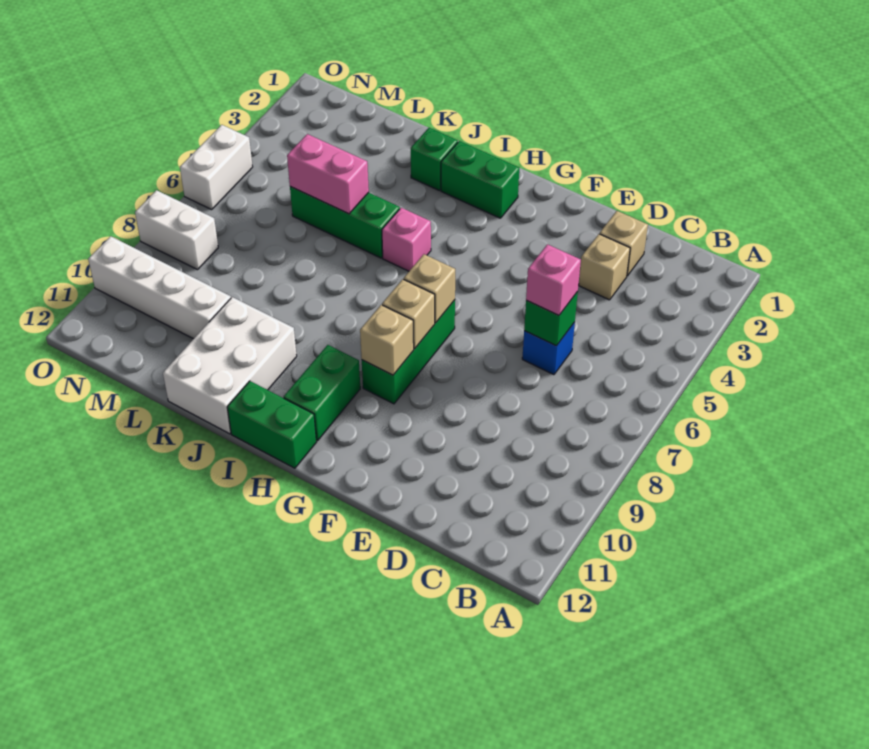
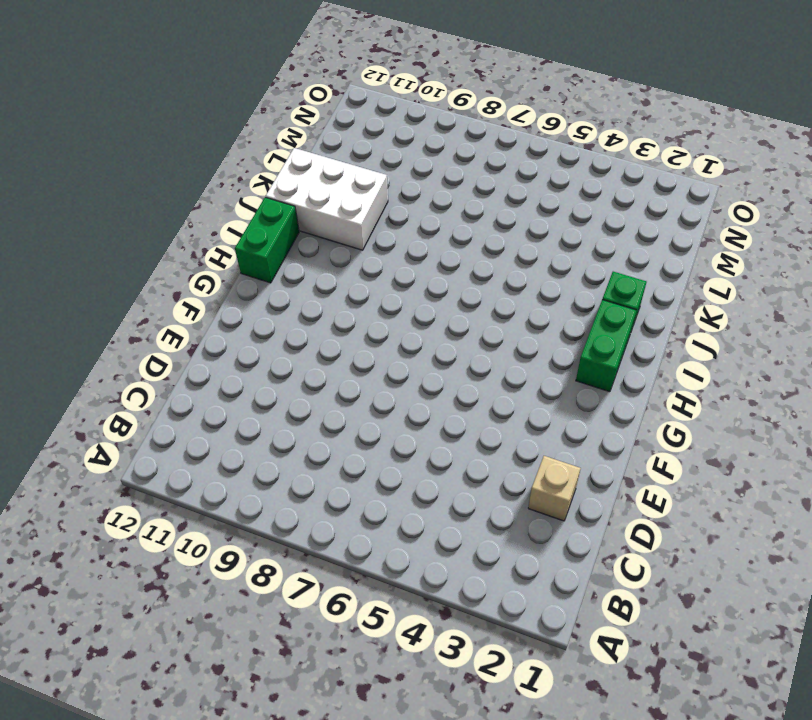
none -> tan brick D3 level 1
none -> blue brick D6 level 1
none -> green brick G7:G9 level 1

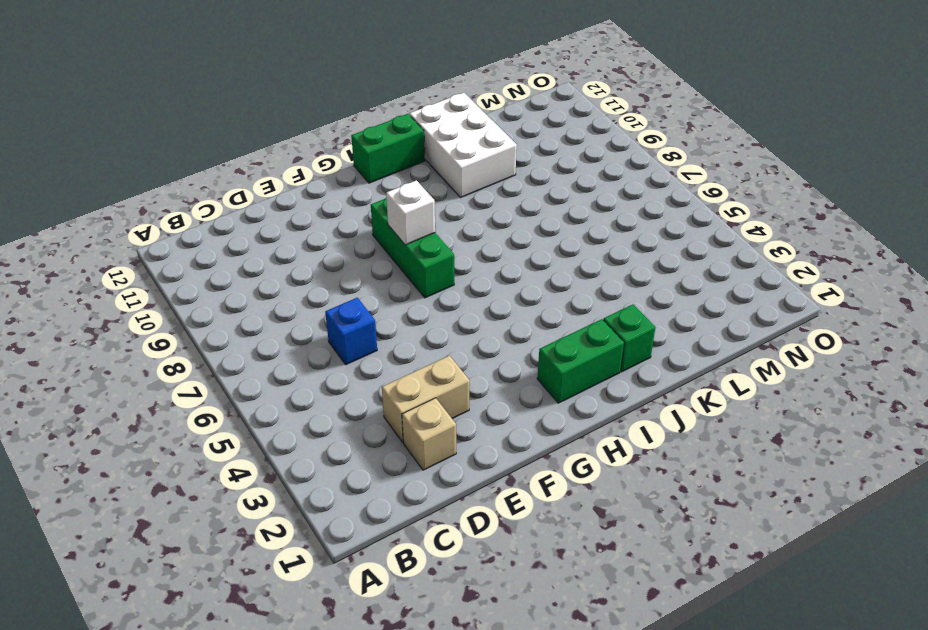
tan brick D3:E3 level 1 -> tan brick D3 level 1
white brick G8 level 2 -> tan brick G8 level 2
none -> green brick H10:H11 level 1
none -> pink brick I5 level 1
none -> green brick J5:L5 level 1

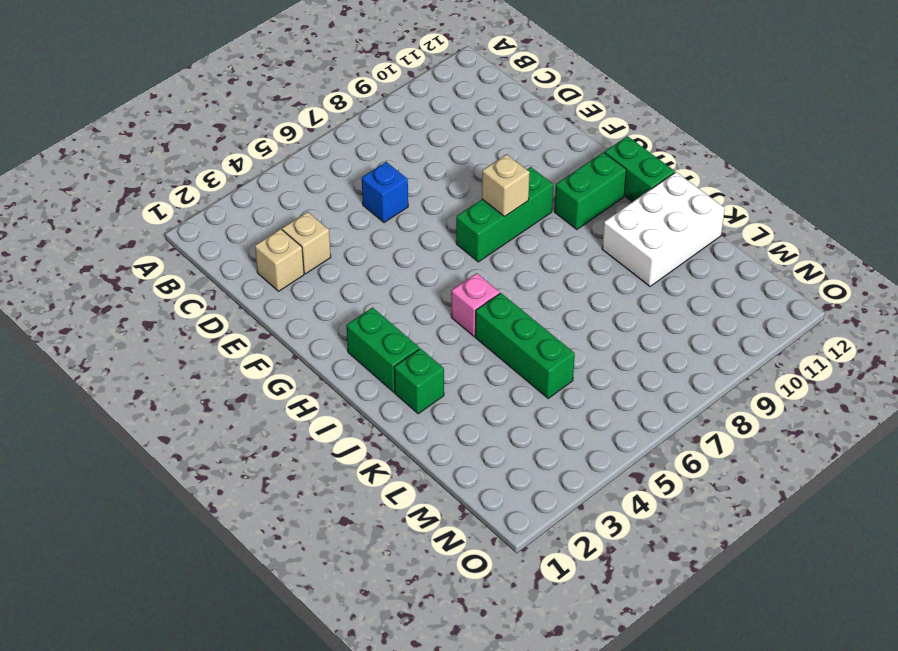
none -> white brick L10:O10 level 1
none -> white brick N8:O8 level 1
none -> white brick O5:O6 level 1

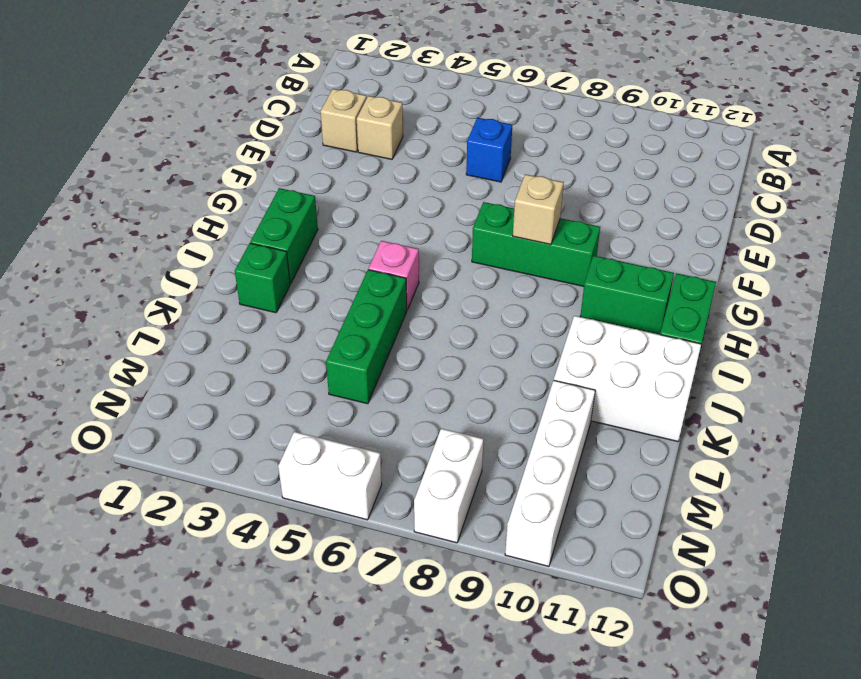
none -> green brick D6 level 2
none -> tan brick G7 level 2
none -> tan brick G9 level 2

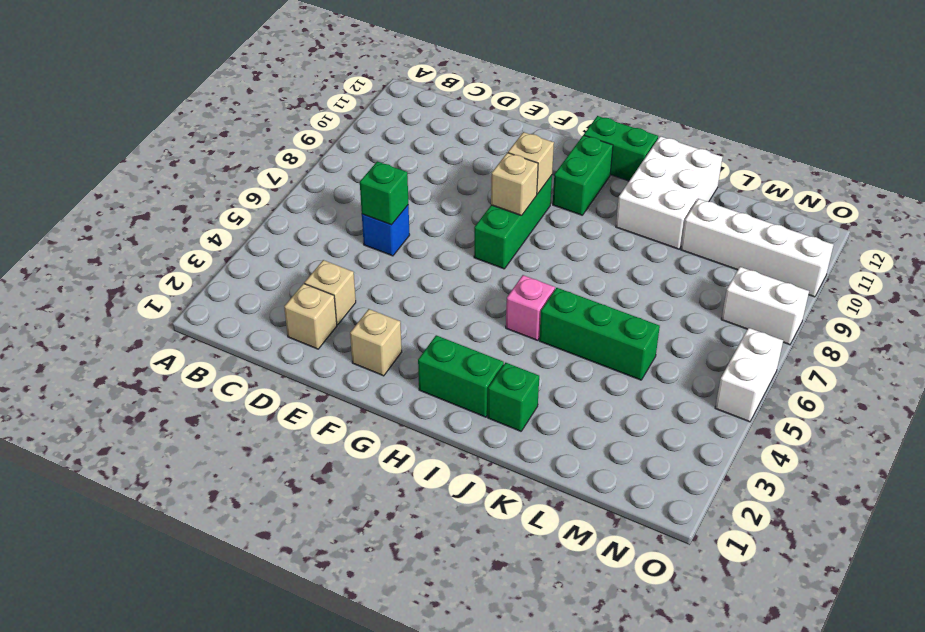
tan brick F2 level 1 -> tan brick G7 level 2
none -> pink brick K5:L5 level 2
none -> pink brick D6 level 3

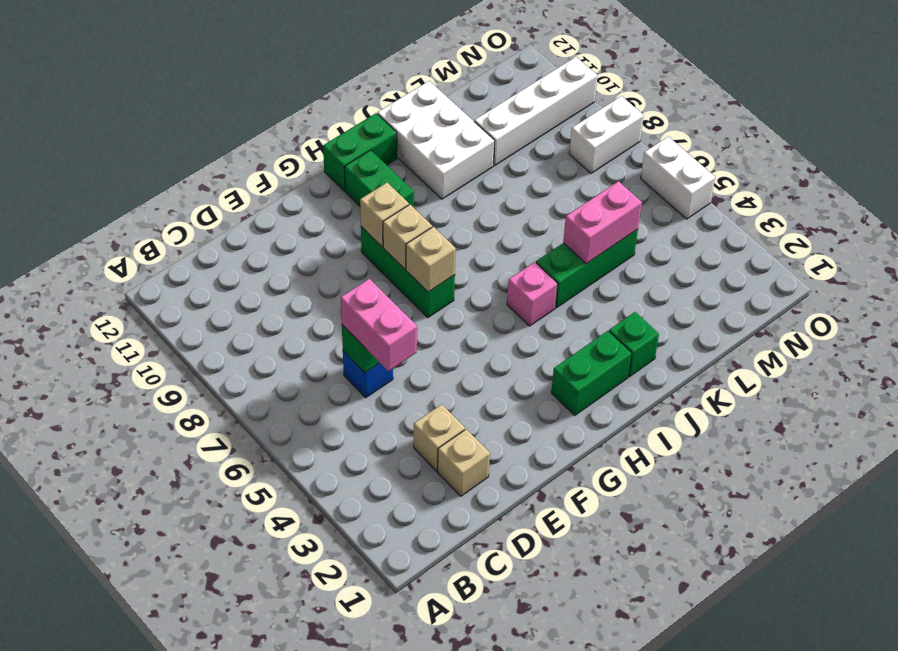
pink brick D5:D6 level 3 -> pink brick D6 level 3

